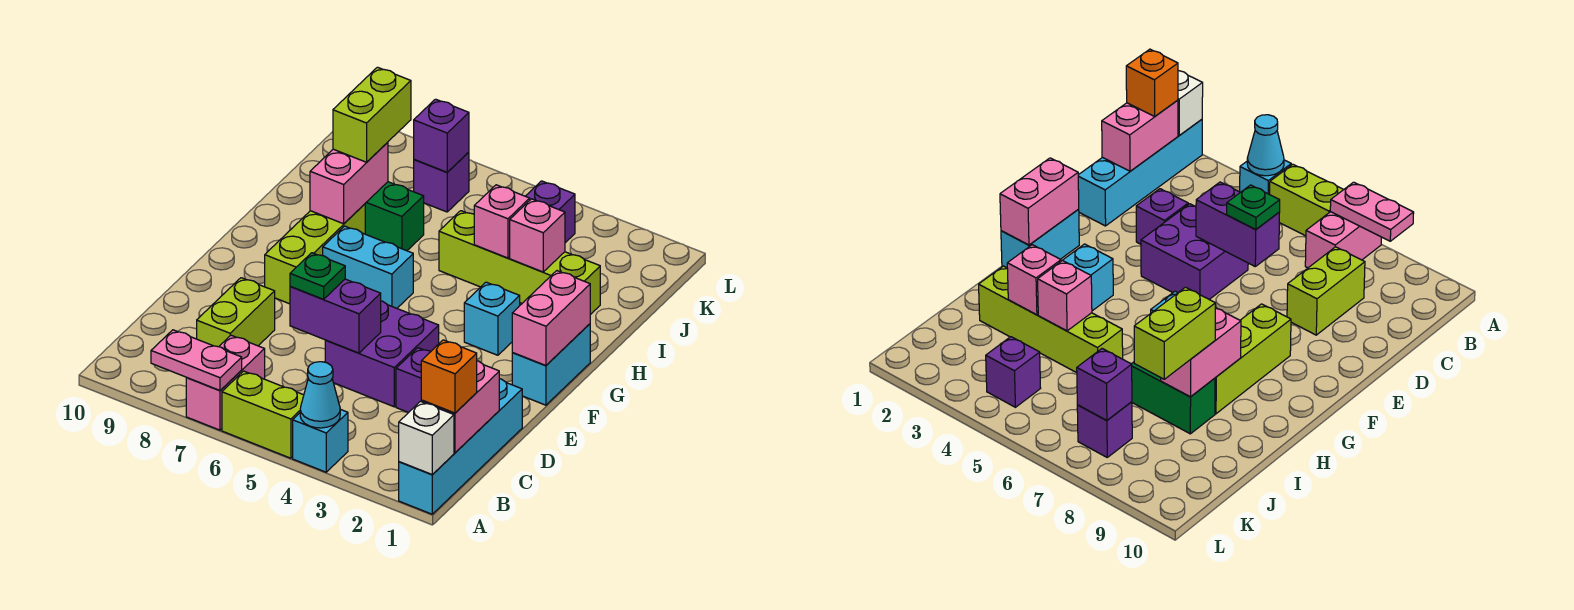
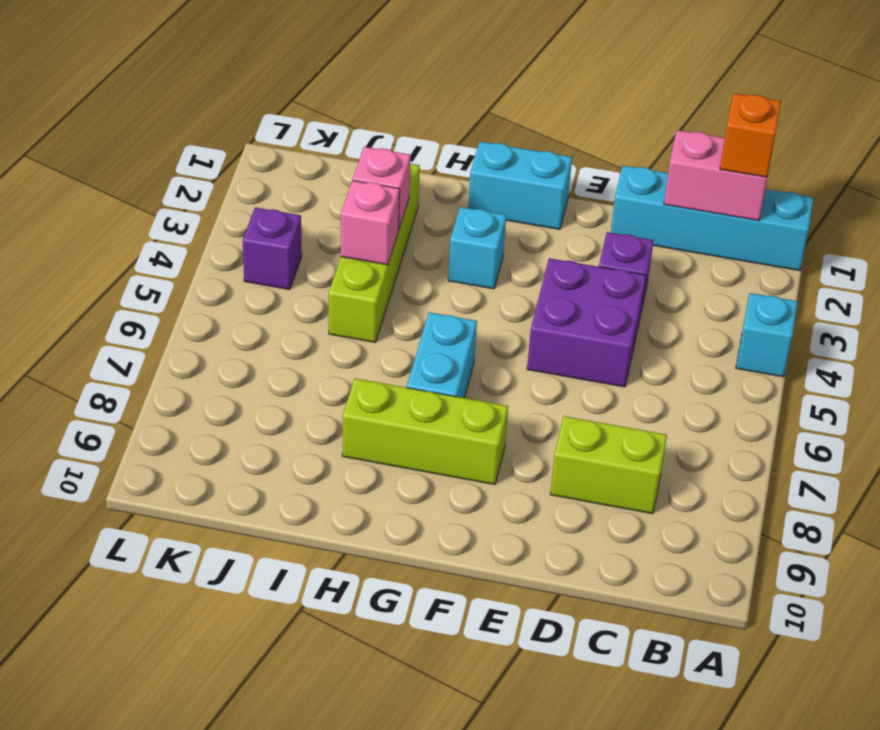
none -> lime brick A5:A6 level 1
none -> pink brick A7:B7 level 1
none -> green brick I7:I8 level 1

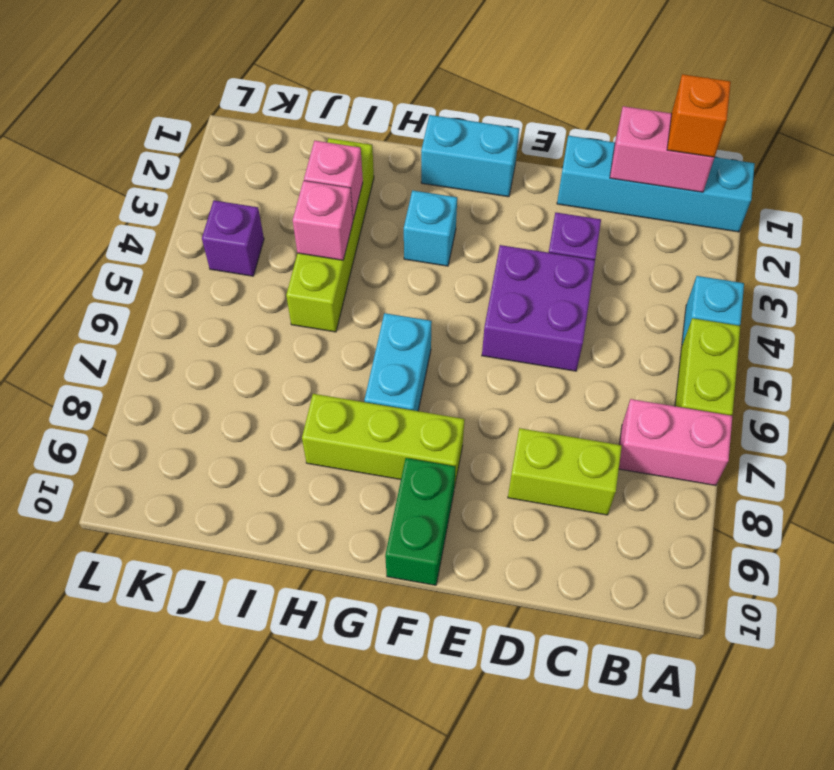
green brick F9:F10 level 1 -> green brick I7:I8 level 1
none -> purple brick K7 level 1
none -> white brick A1 level 2
none -> cyan cone A4 level 2

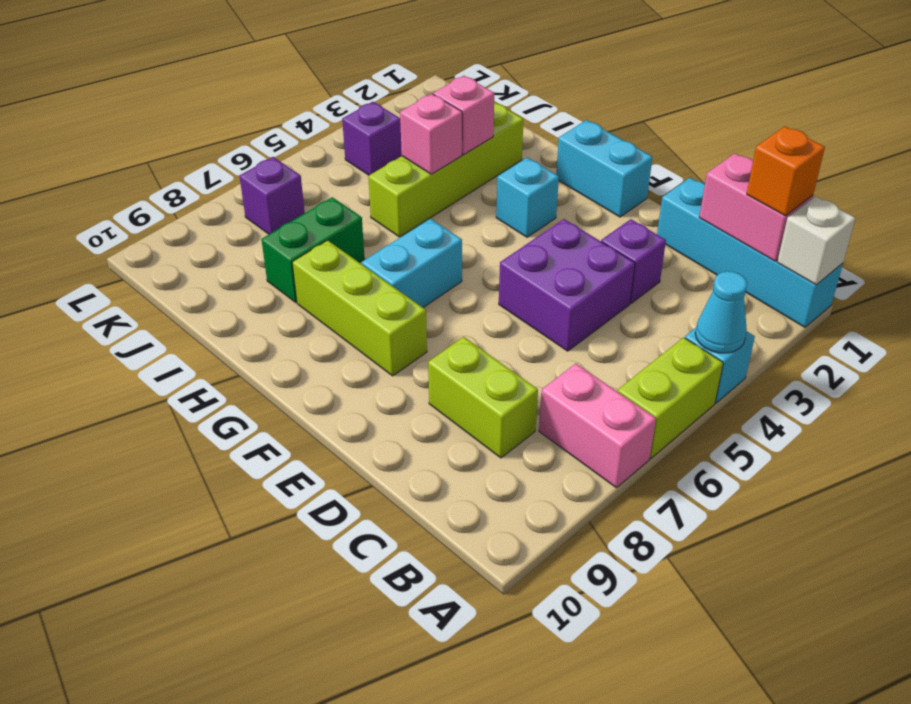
none -> pink plate A7:A8 level 2
none -> purple brick D5:D6 level 2
none -> pink brick F1:G1 level 2

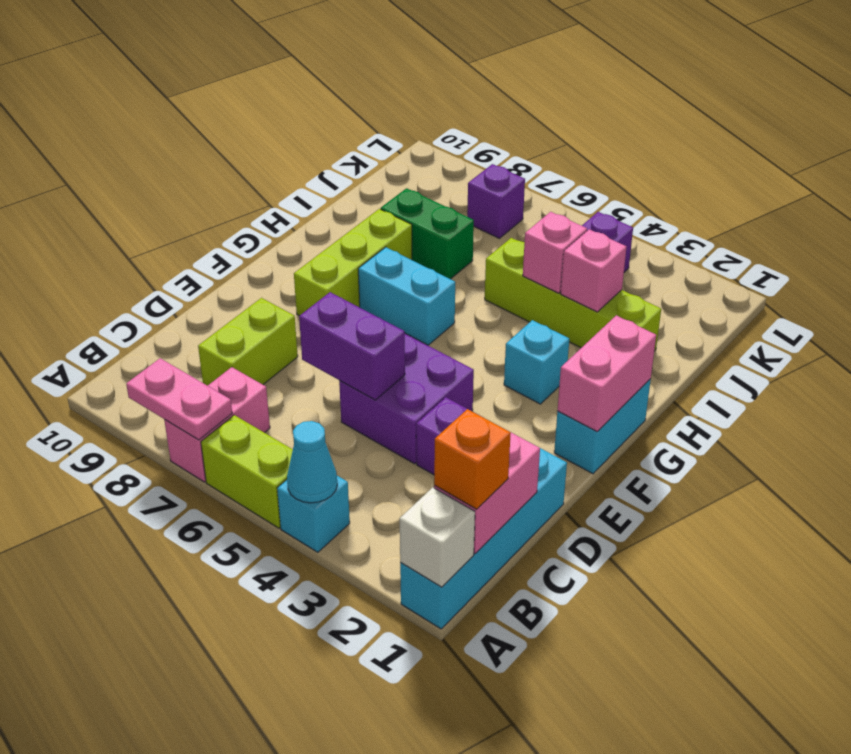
none -> pink brick H8:I8 level 2
none -> purple brick K7 level 2
none -> green plate D6 level 3

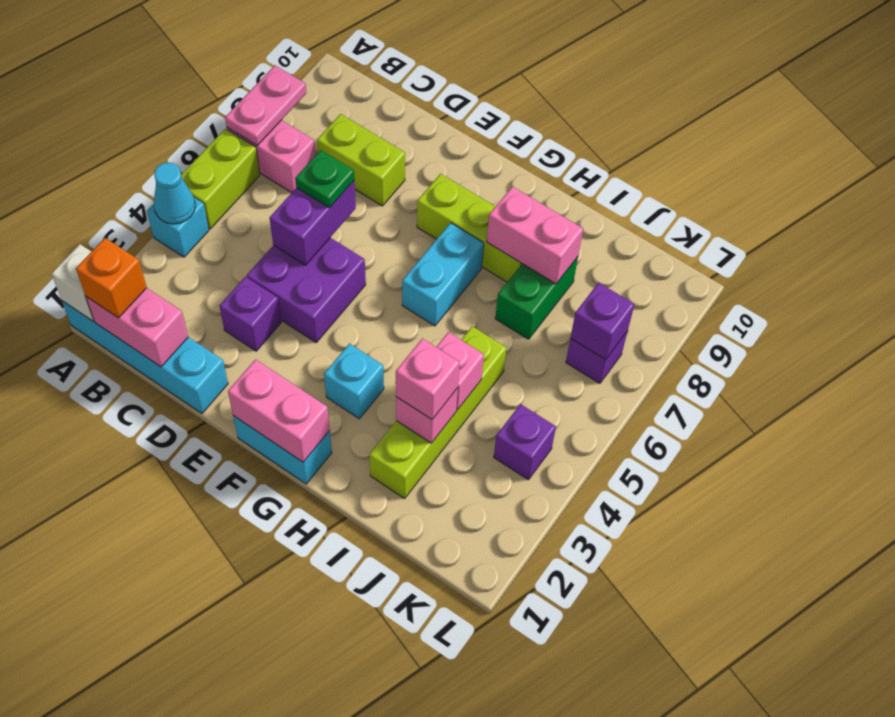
pink brick I3 level 3 -> none
none -> lime brick I8:J8 level 3

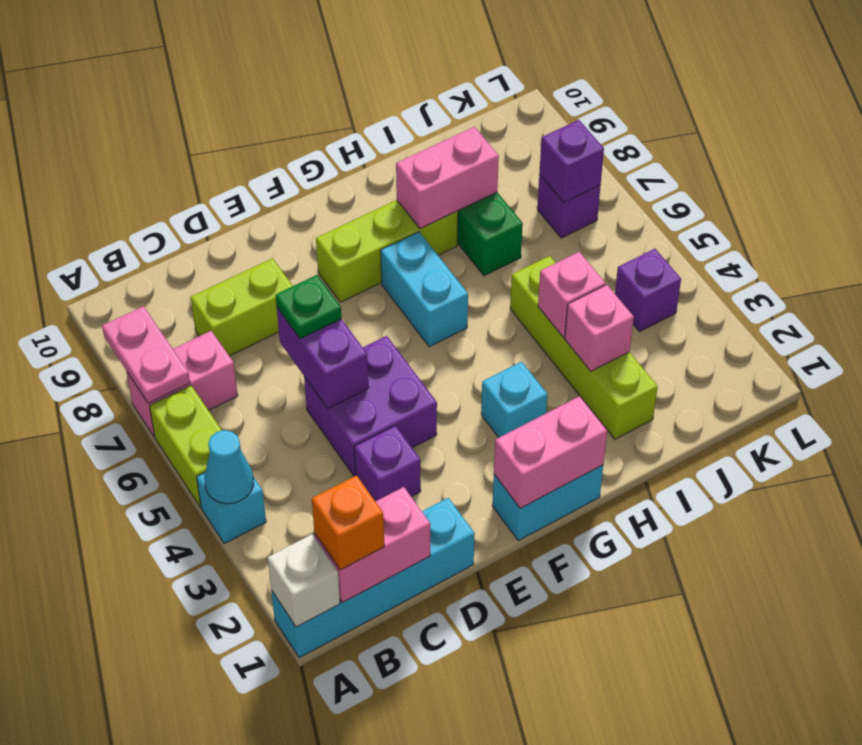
none -> lime brick I8:J8 level 3

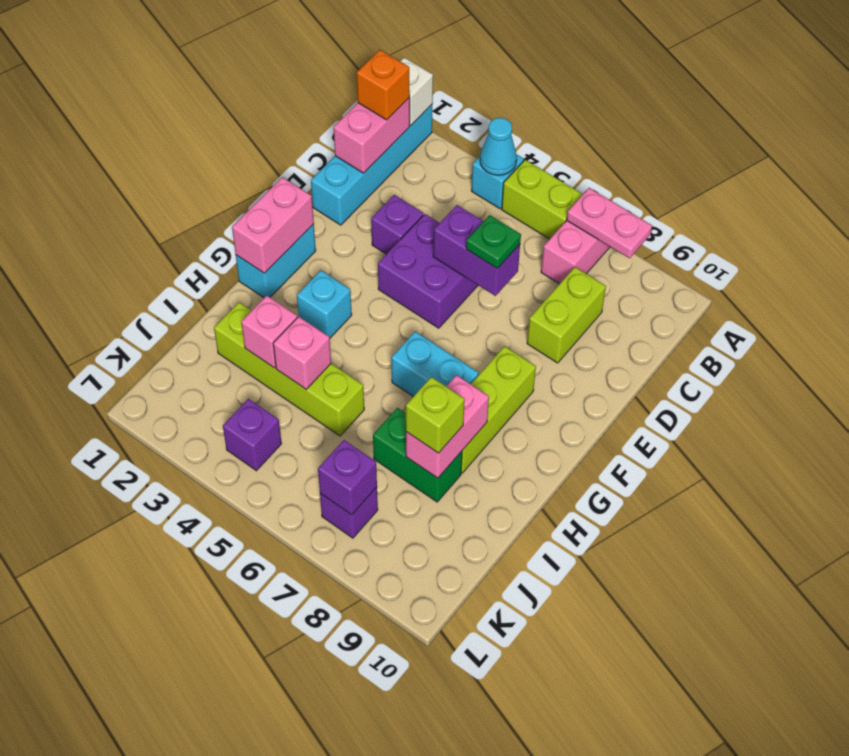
lime brick I8 level 3 -> lime brick I8:J8 level 3

